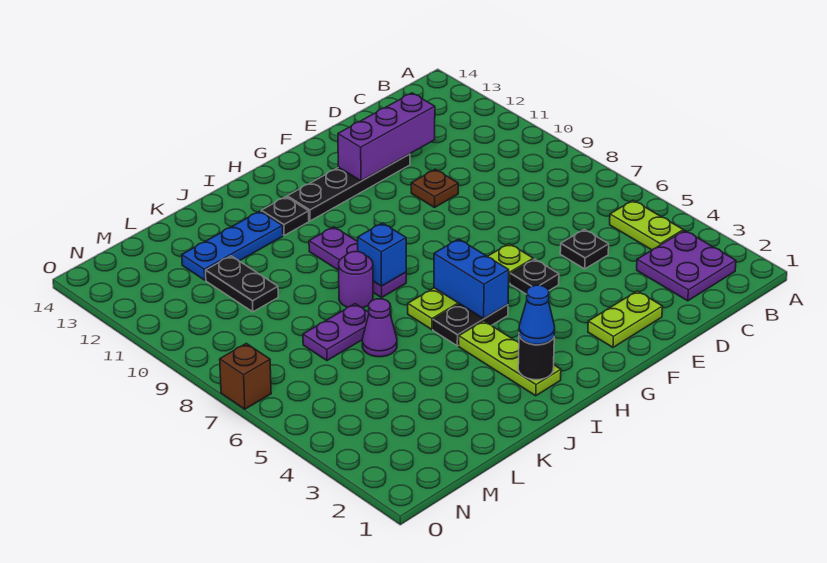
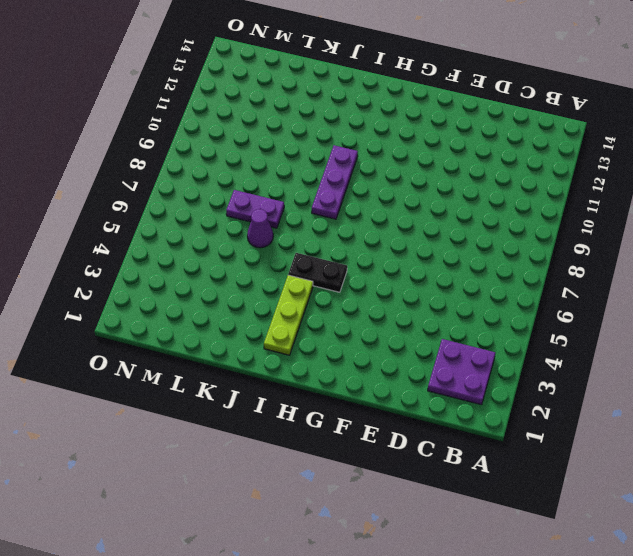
none -> lime plate B4:B5 level 1
none -> black plate D5 level 1
none -> lime plate E2:F2 level 1

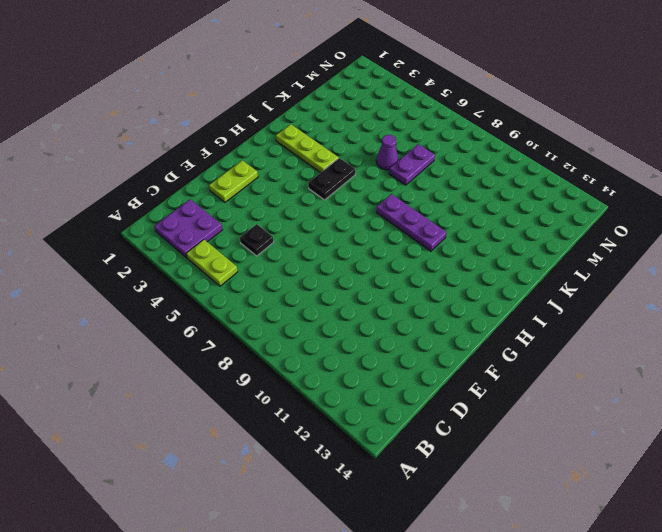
none -> brown plate E10 level 1
none -> black plate E12:H12 level 1
none -> black plate F5 level 1

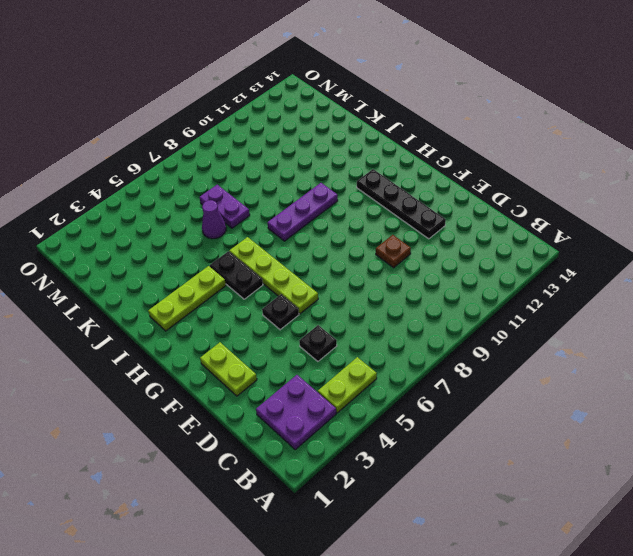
none -> black plate I12 level 1
none -> purple round brick J8 level 1
none -> blue plate J12:L12 level 1

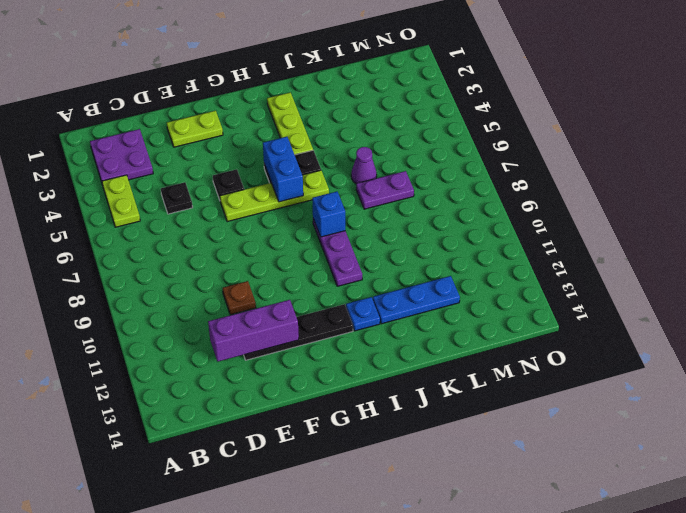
blue plate I12 level 1 -> black plate I12 level 1
none -> purple round brick J8 level 1
none -> black plate L10:L11 level 1
none -> brown brick O7 level 1

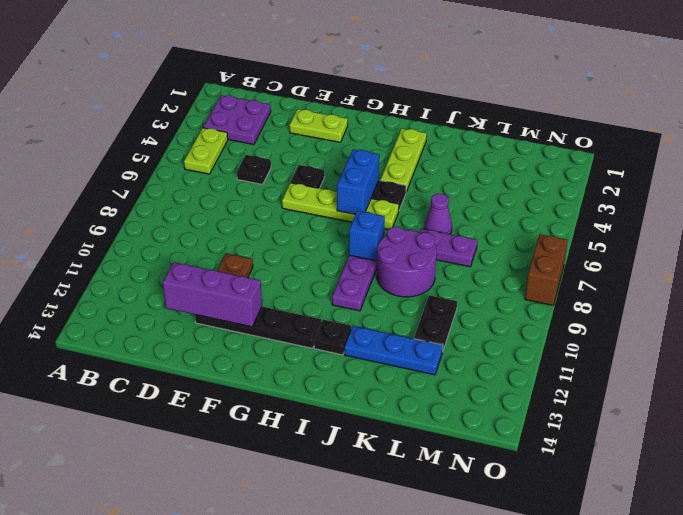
purple round brick J8:K9 level 1 -> purple round brick J8 level 1
brown brick O7:O8 level 1 -> brown brick O7 level 1
none -> black round brick I2 level 2
none -> blue cone I2 level 3

